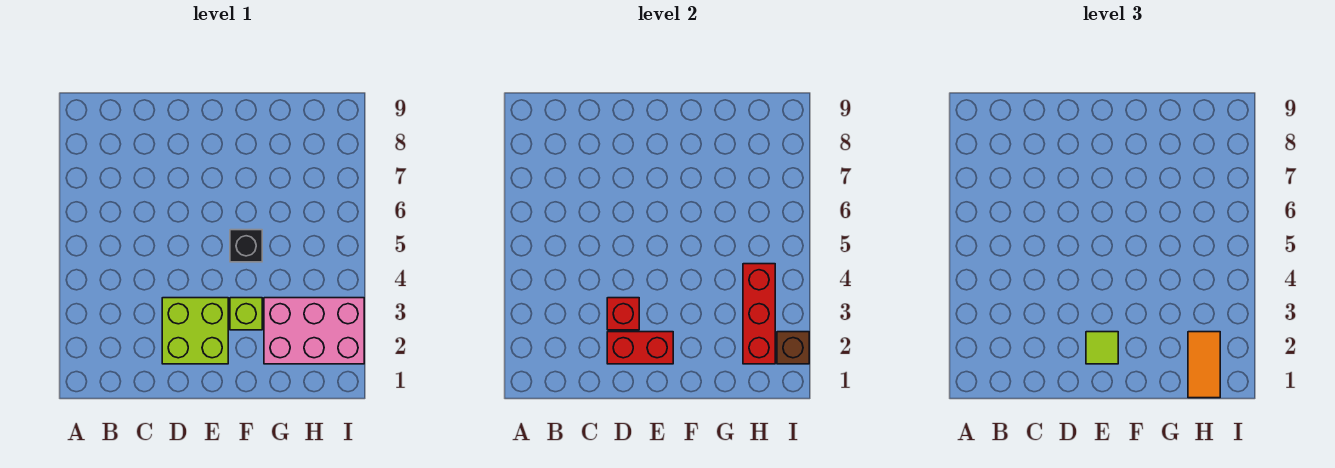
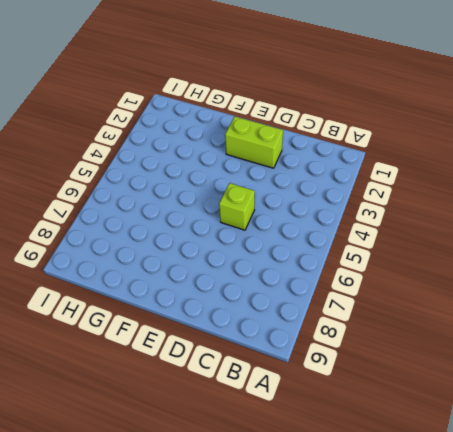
lime brick D2:E2 level 1 -> lime brick D2:E3 level 1
lime brick D5 level 1 -> lime brick F3 level 1
none -> black brick F5 level 1
none -> pink brick G2:I3 level 1

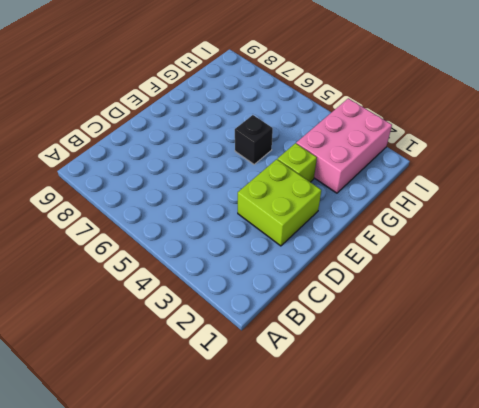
none -> red brick D2:E2 level 2
none -> red brick D3 level 2

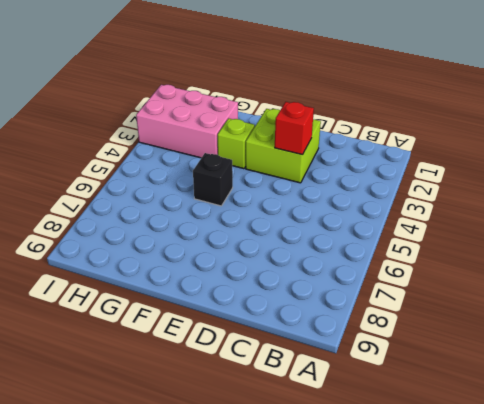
none -> red brick D2:E2 level 2
none -> red brick H2:H4 level 2

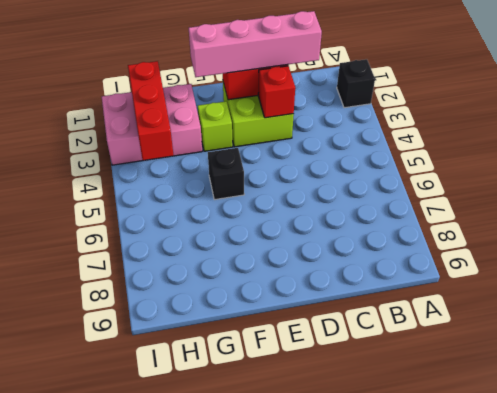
black brick A2 level 1 -> none
pink brick C2:F2 level 3 -> lime tile E2 level 3
none -> brown brick I2 level 2
none -> orange tile H1:H2 level 3

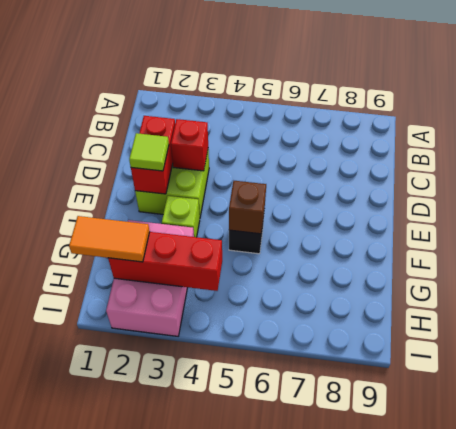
brown brick F5 level 2 -> brown brick I2 level 2

